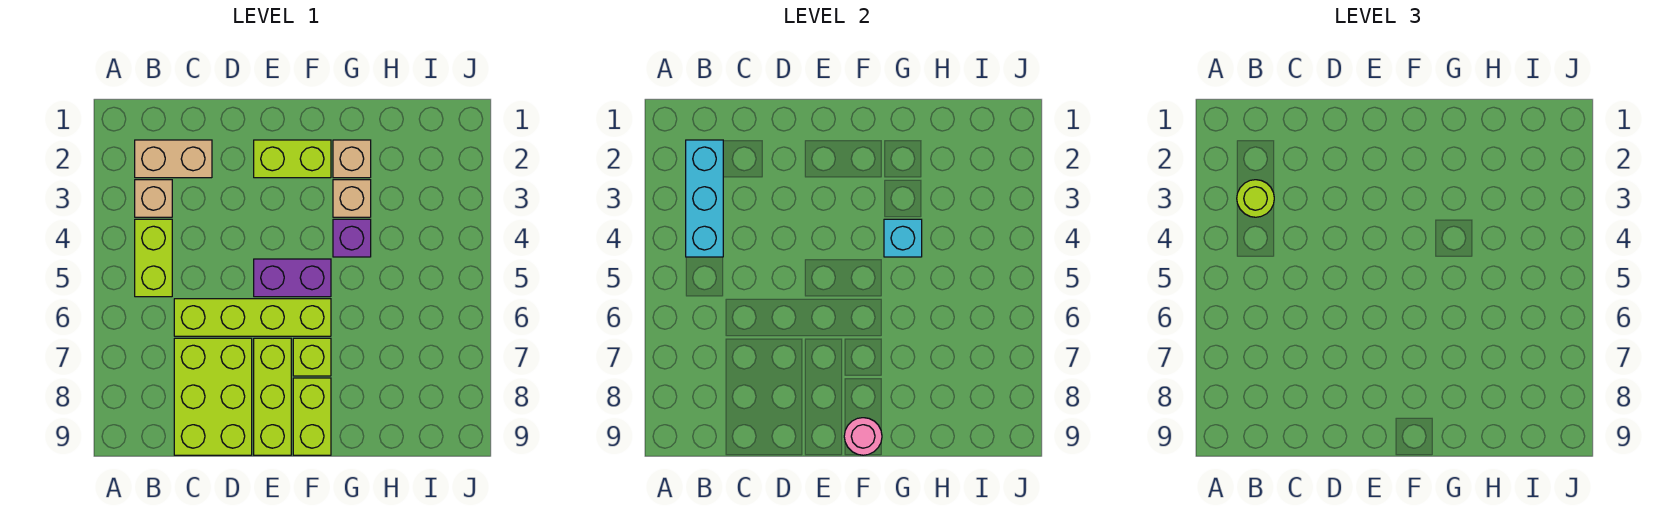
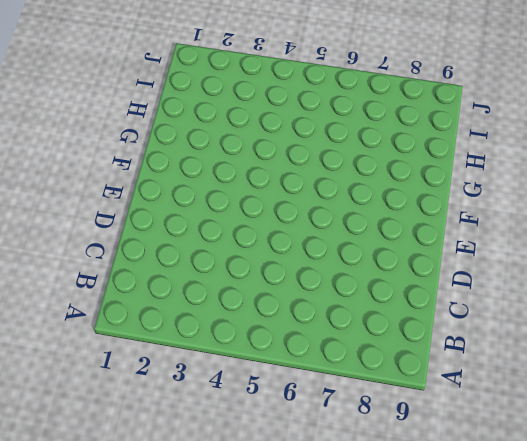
none -> tan brick B2:C2 level 1
none -> tan brick B3 level 1
none -> lime brick B4:B5 level 1

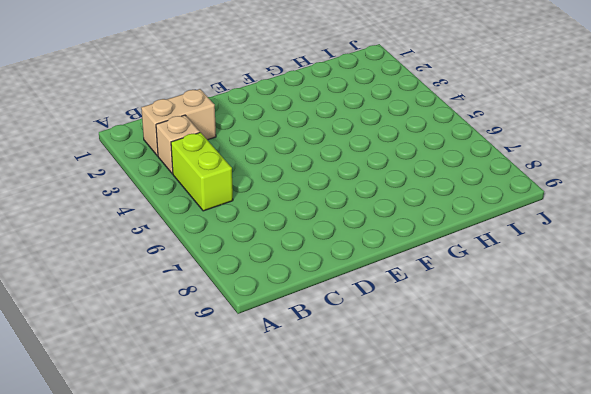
none -> lime brick C6:F6 level 1
none -> lime brick C7:D9 level 1
none -> lime brick E2:F2 level 1

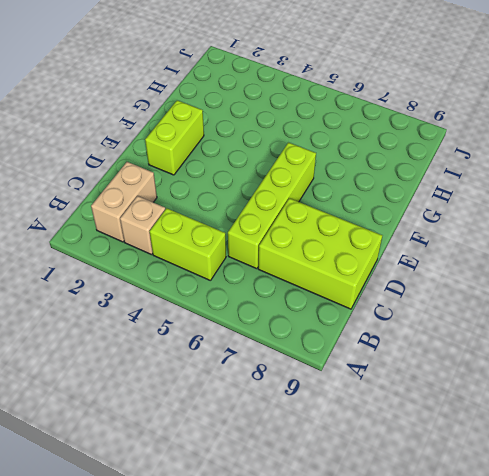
none -> purple brick E5:F5 level 1
none -> lime brick E7:E9 level 1
none -> lime brick F7 level 1

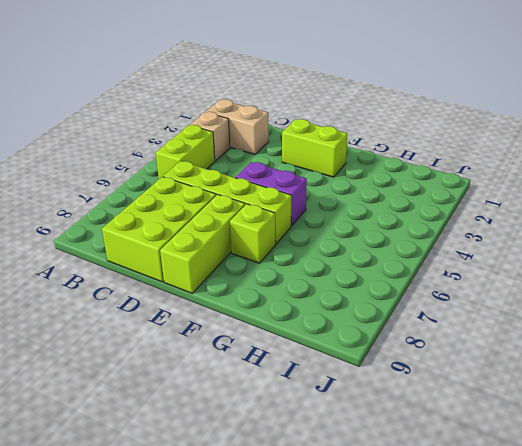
none -> lime brick F8:F9 level 1
none -> tan brick G2 level 1
none -> tan brick G3 level 1

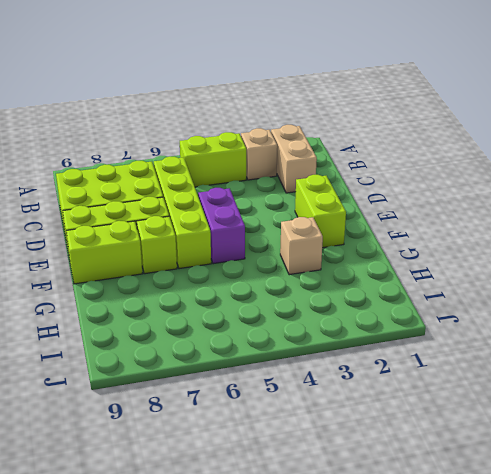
none -> tan brick G2 level 1
none -> purple brick G4 level 1
none -> cyan brick B2:B4 level 2

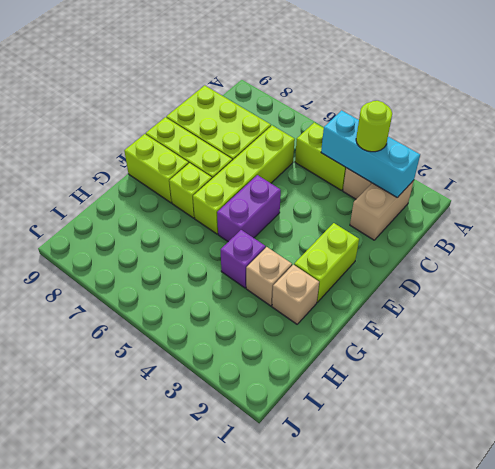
none -> pink round brick F9 level 2
none -> cyan brick G4 level 2

